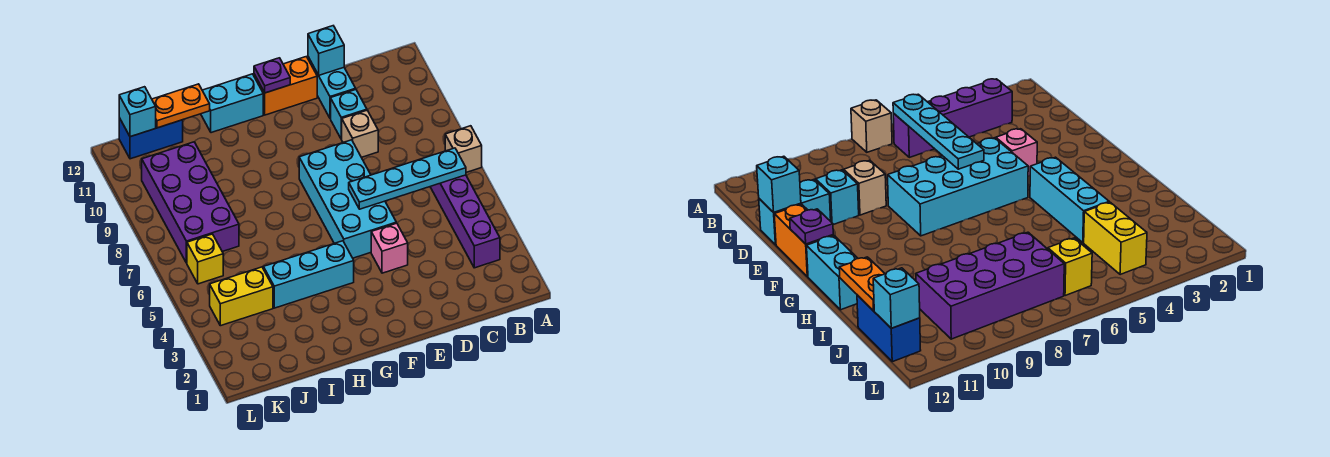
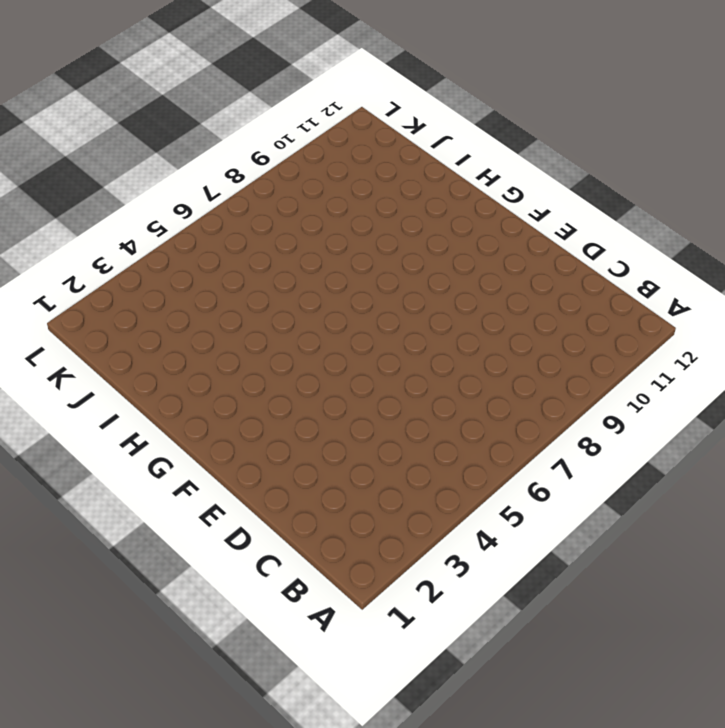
none -> tan brick A7 level 1
none -> purple brick B3:B6 level 1
none -> tan brick D9 level 1

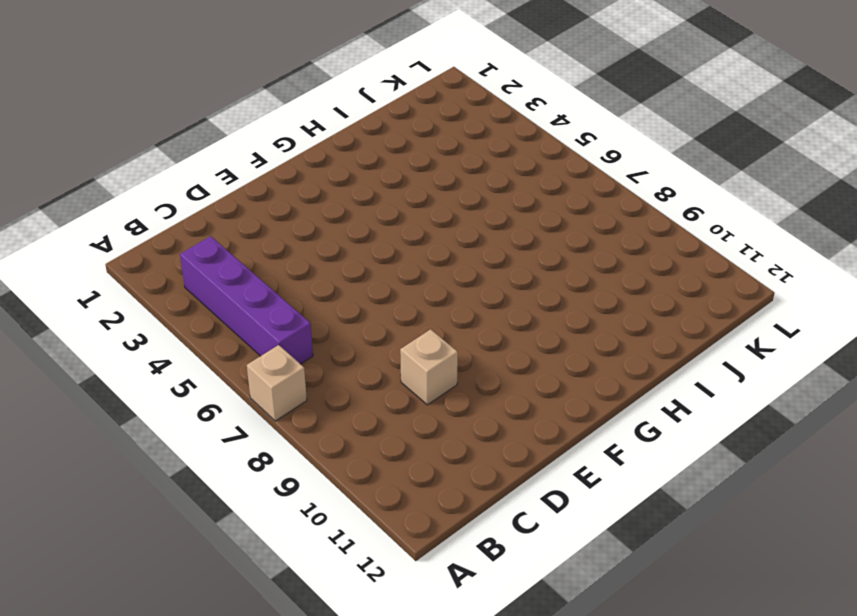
none -> cyan brick D10 level 1
none -> cyan brick D11:D12 level 1
none -> pink brick E4 level 1

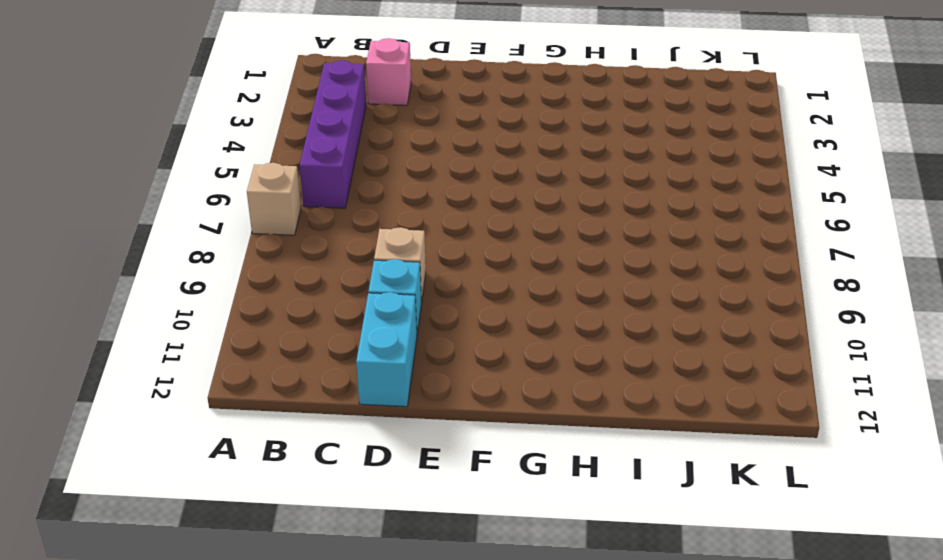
pink brick C2 level 1 -> pink brick E4 level 1
none -> cyan brick E5:F8 level 1
none -> orange brick E12:F12 level 1
none -> cyan brick G4:I4 level 1

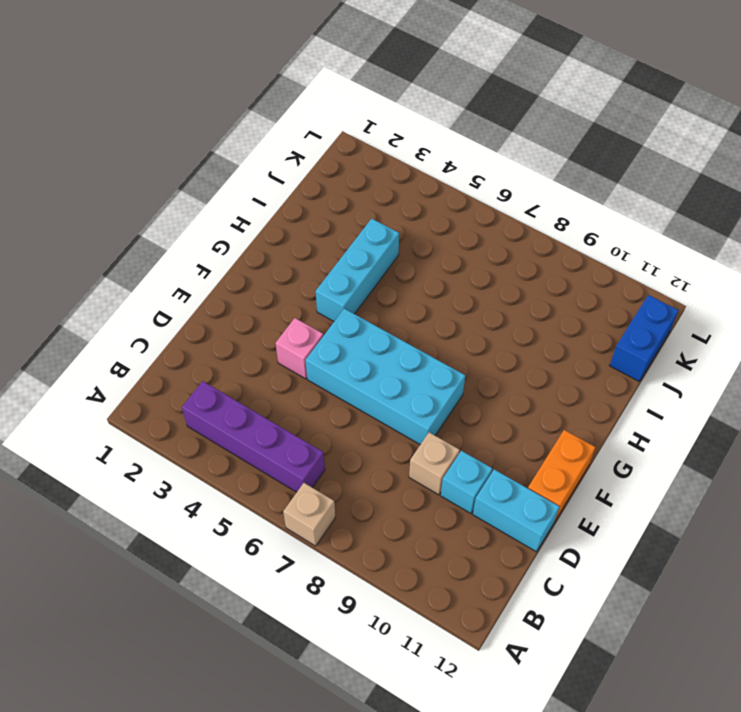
none -> cyan brick G12:H12 level 1
none -> yellow brick J4:K4 level 1
none -> purple brick J7:K10 level 1

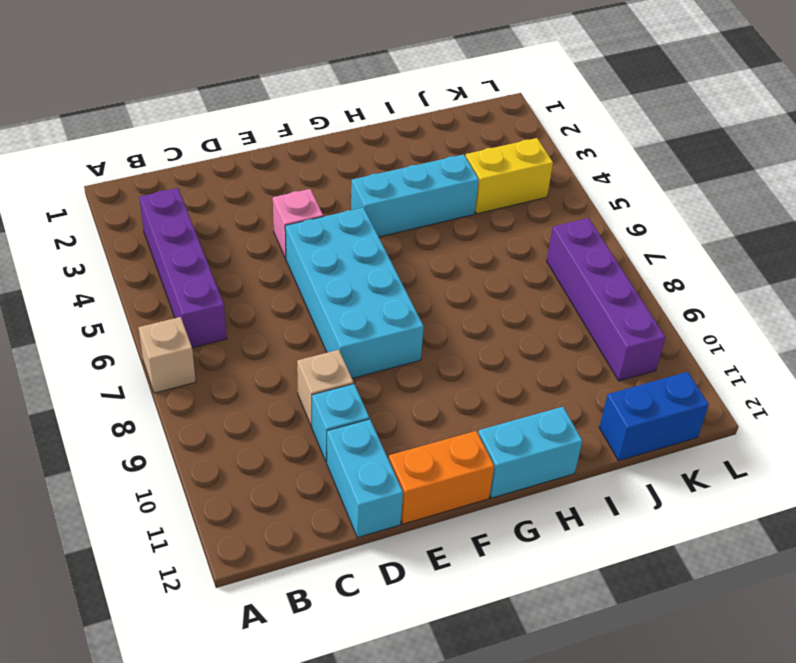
purple brick K7:K10 level 1 -> purple brick J7:K10 level 1
none -> yellow brick K6 level 1
none -> cyan plate B6:E6 level 2
none -> cyan brick D12 level 2

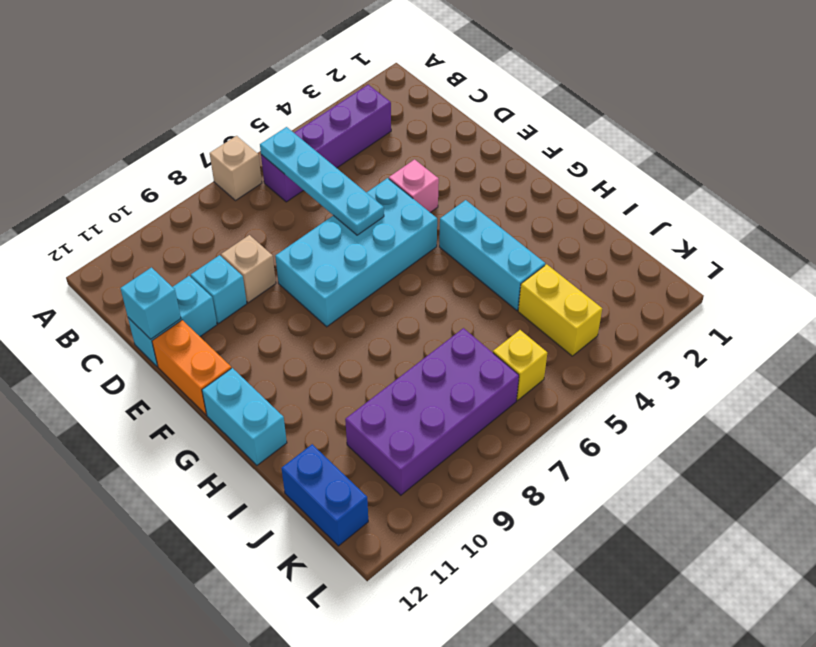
none -> purple plate F12 level 2
none -> orange plate I12:J12 level 2
none -> cyan brick K12 level 2

